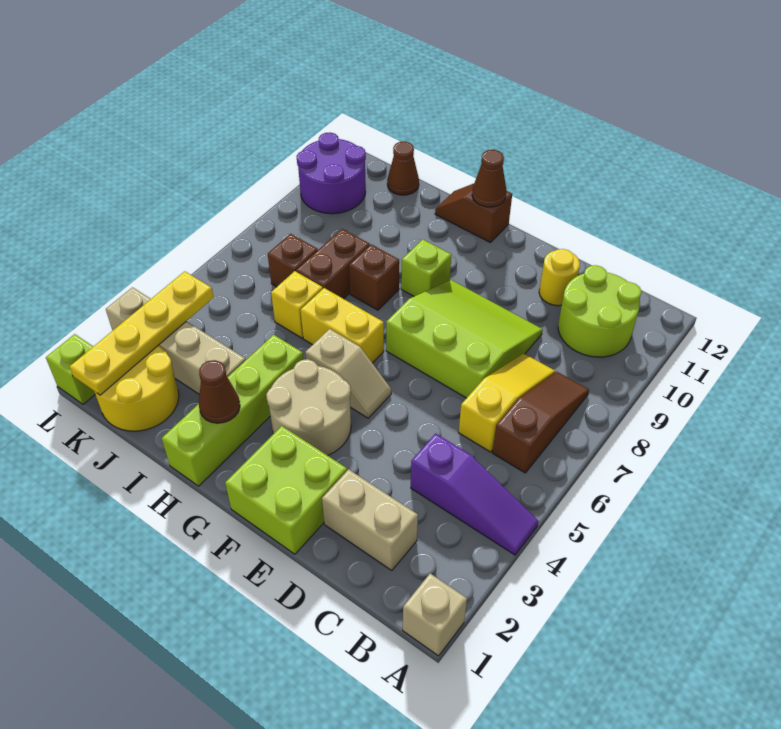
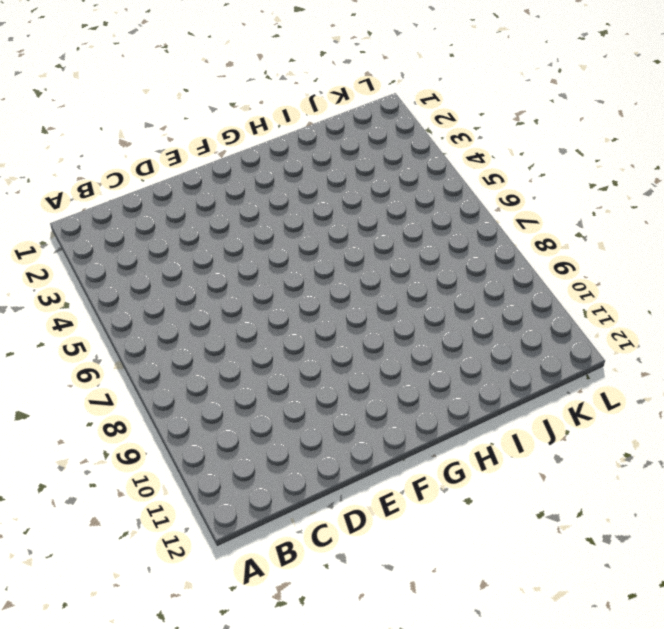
none -> tan brick A1 level 1
none -> purple slope A4:C4 level 1 top C
none -> brown slope B6:B8 level 1 top 6

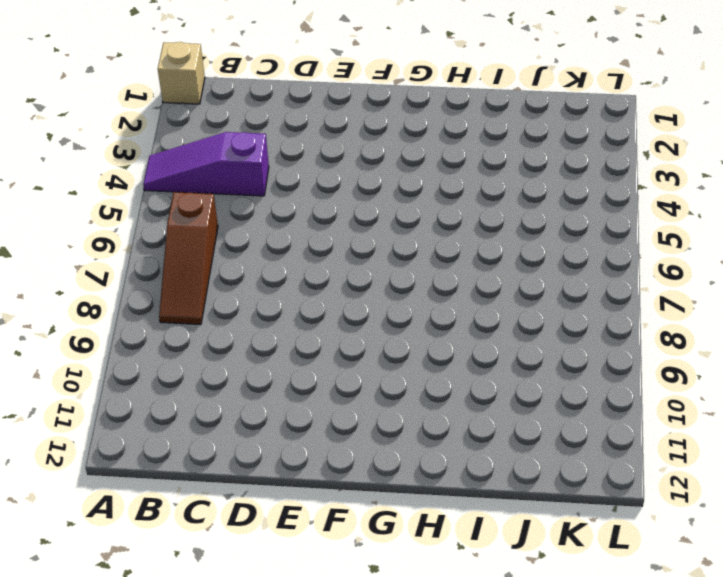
none -> lime round brick B10:C11 level 1
none -> tan brick C2:D2 level 1
none -> yellow slope C6:C8 level 1 top 6

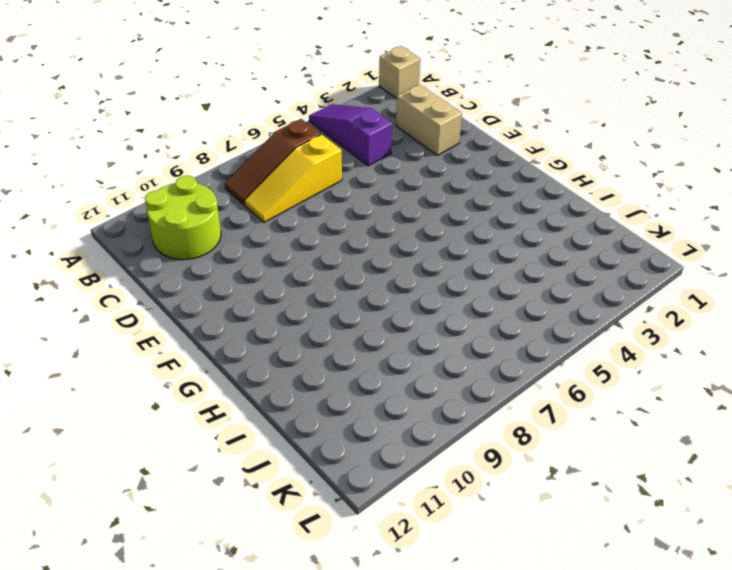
none -> lime slope D7:F9 level 1 top 7
none -> yellow round brick D11 level 1
none -> lime brick E1:F2 level 1

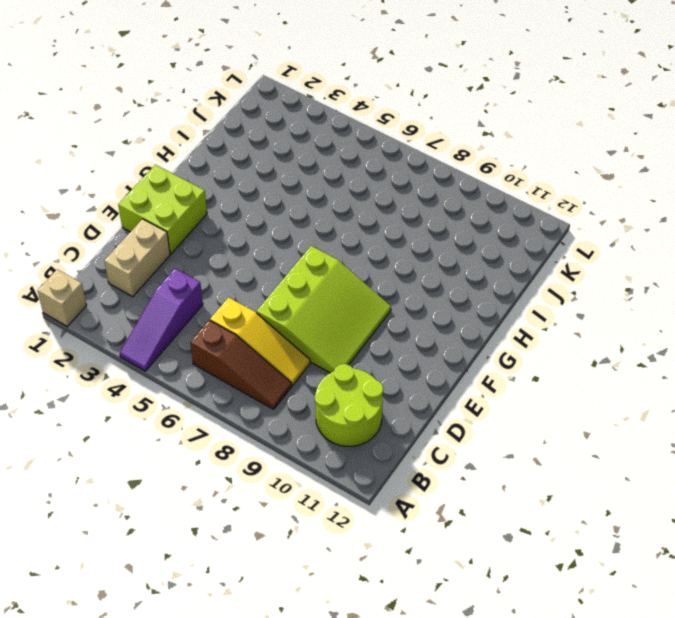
none -> yellow round brick D11 level 1
none -> tan round brick F3:G4 level 1
none -> tan slope F5:G5 level 1 top G

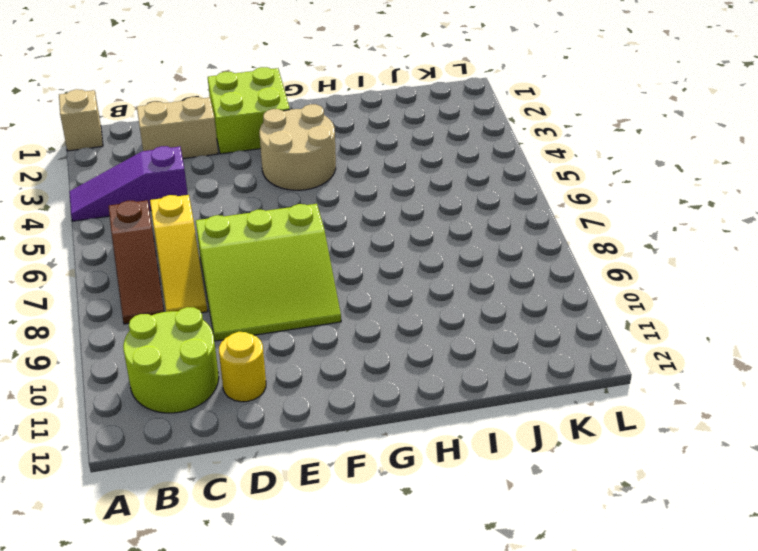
none -> tan slope F5:G5 level 1 top G
none -> yellow brick G6:H6 level 1
none -> lime brick G9 level 1

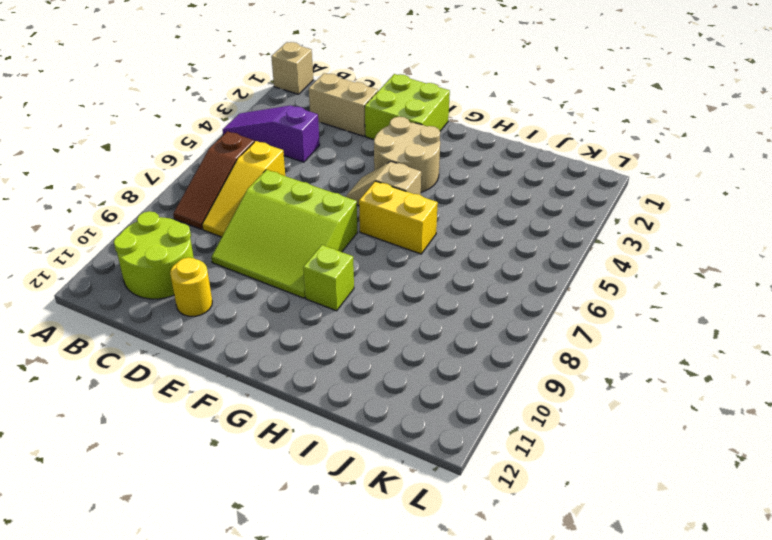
none -> brown slope G12:H12 level 1 top G
none -> lime brick H1:H4 level 1
none -> brown brick H8 level 1

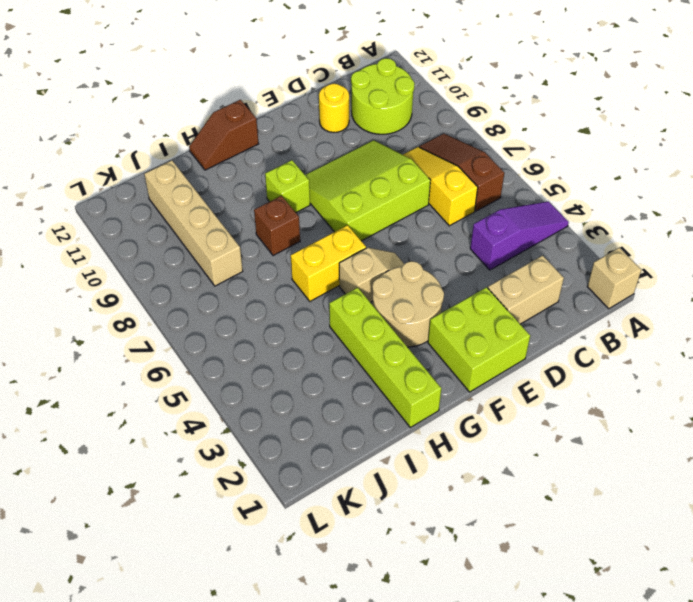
tan brick J8:J11 level 1 -> tan brick I3:L3 level 1
none -> yellow brick I6 level 1
none -> brown brick I7:I8 level 1
none -> yellow round brick J1:K2 level 1

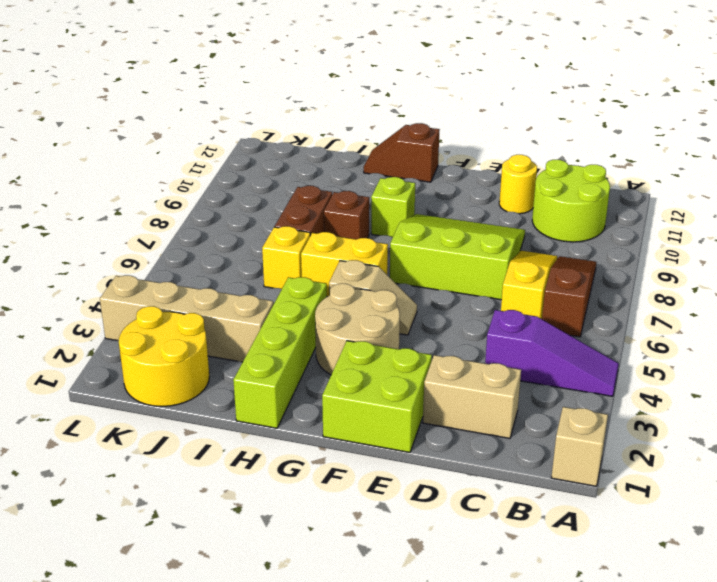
none -> brown brick J7 level 1
none -> brown cone J12 level 1
none -> purple round brick K10:L11 level 1

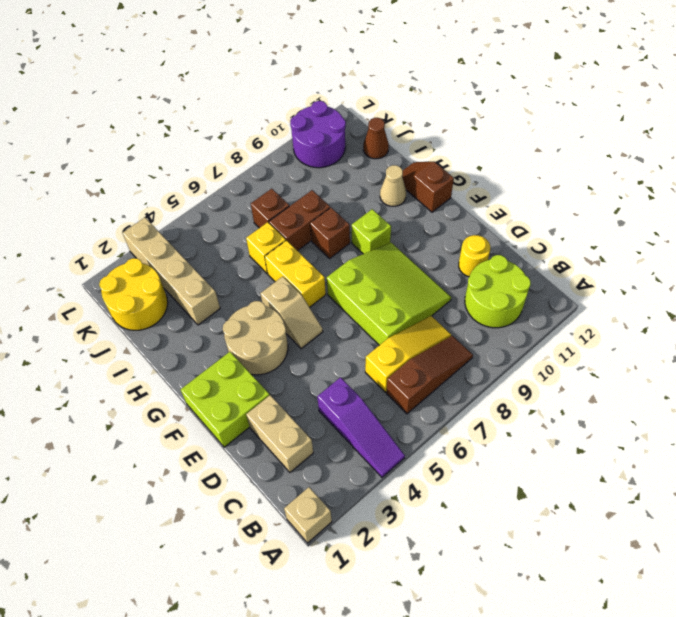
tan cone H11 level 1 -> none
none -> lime brick H1:H4 level 1
none -> lime brick L1 level 1
none -> brown cone G12 level 2

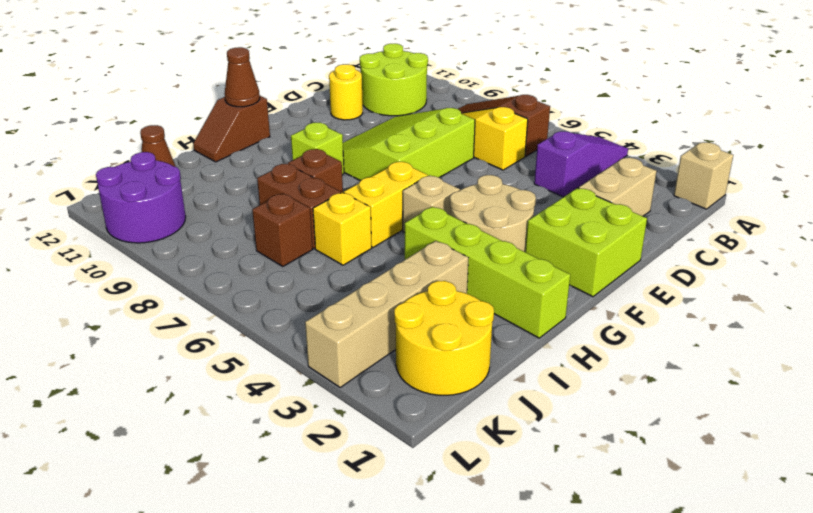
none -> lime brick L1 level 1
none -> brown cone H2 level 2
none -> yellow plate K1:K4 level 2

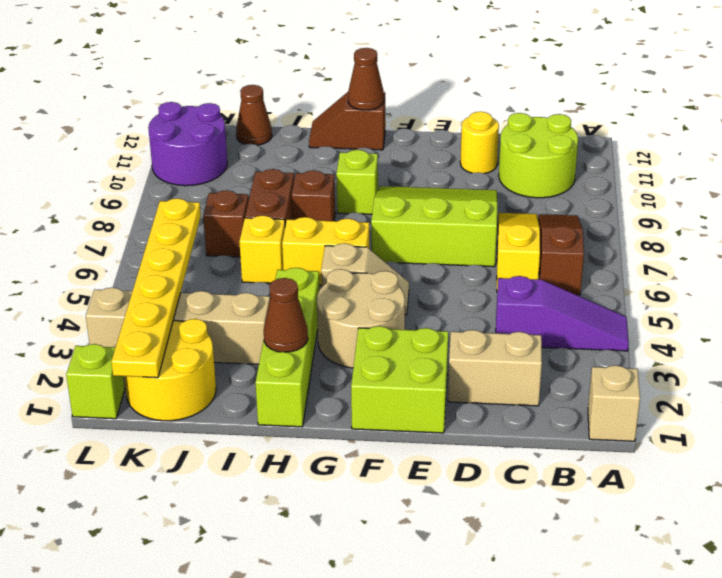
yellow plate K1:K6 level 2 -> yellow plate K1:K4 level 2

